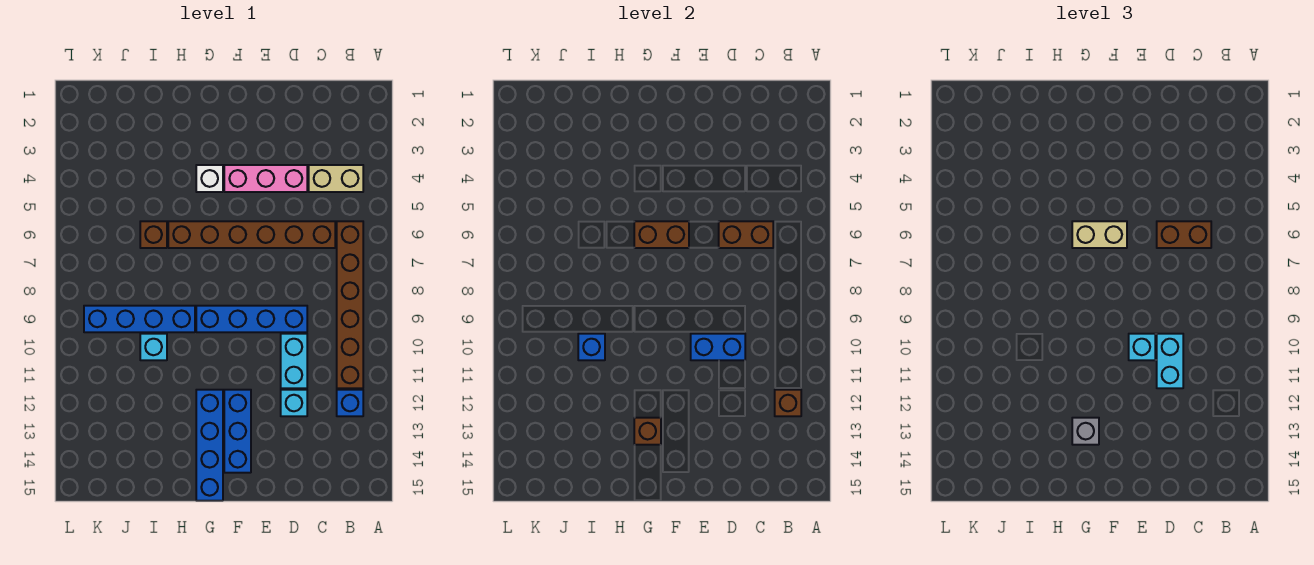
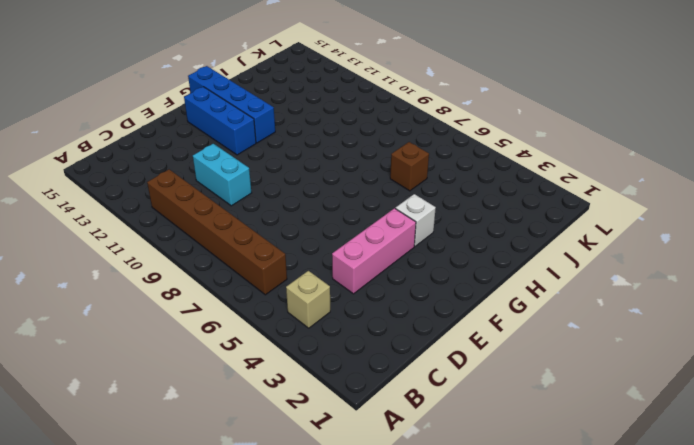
tan brick B4 level 1 -> tan brick B4:C4 level 1
none -> blue brick B12 level 1
none -> brown brick C6:H6 level 1
none -> blue brick D9:G9 level 1

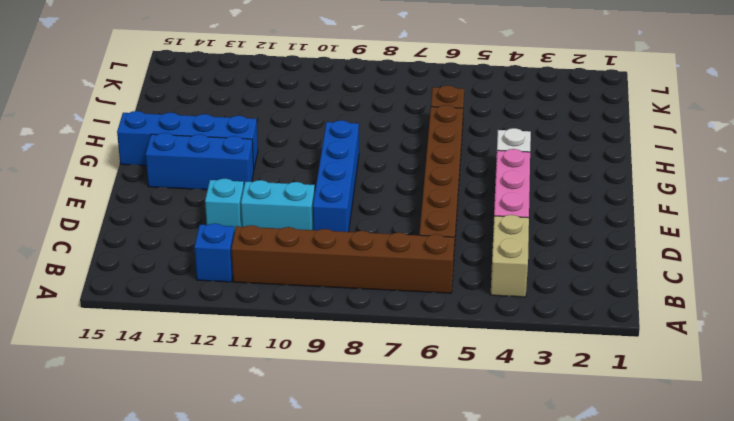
none -> blue brick H9:K9 level 1
none -> cyan brick I10 level 1
none -> brown brick B12 level 2

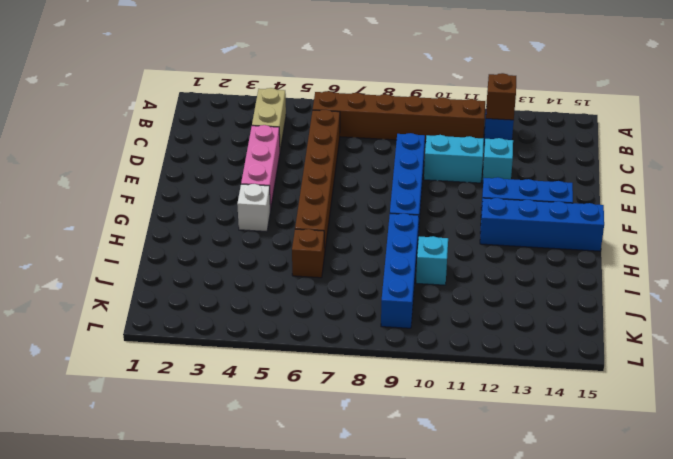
none -> brown brick C6:D6 level 2
none -> blue brick D10:E10 level 2
none -> brown brick F6:G6 level 2

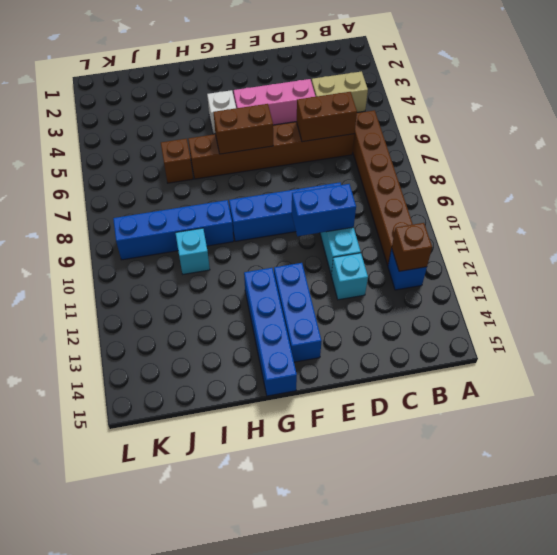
none -> brown brick G13 level 2
none -> blue brick I10 level 2
none -> brown brick C6:D6 level 3

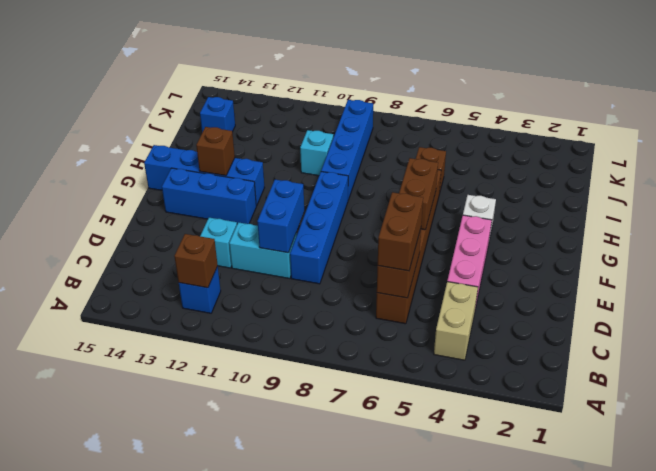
blue brick J14 level 1 -> blue brick I10 level 2
none -> brown brick B6:B11 level 1
none -> cyan brick D10:D11 level 3
none -> cyan brick E10 level 3

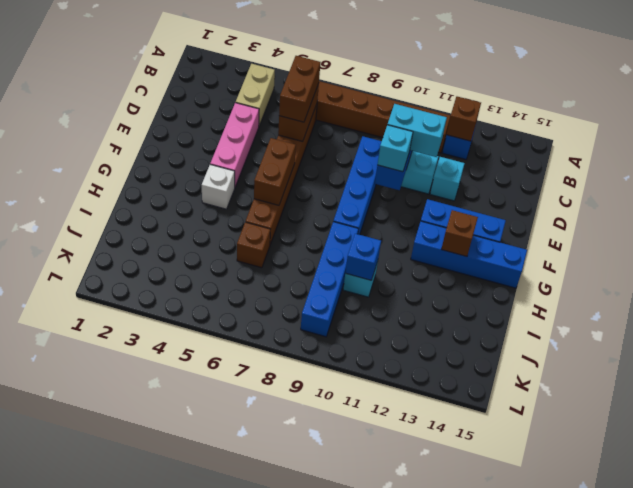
none -> tan brick F6:G6 level 3
none -> grey brick G13 level 3

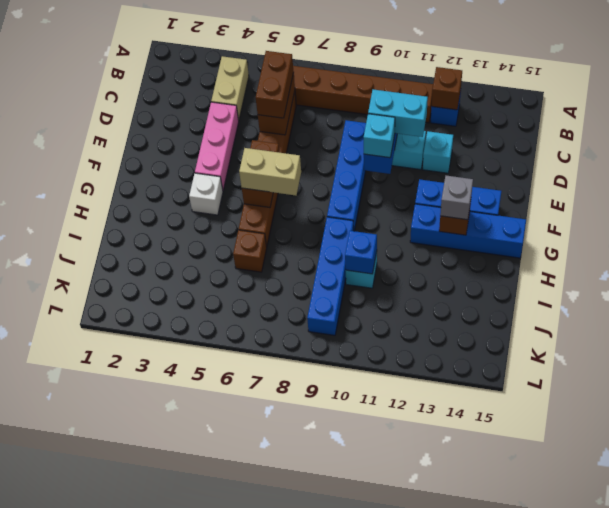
tan brick G6:G7 level 3 -> tan brick F6:G6 level 3

